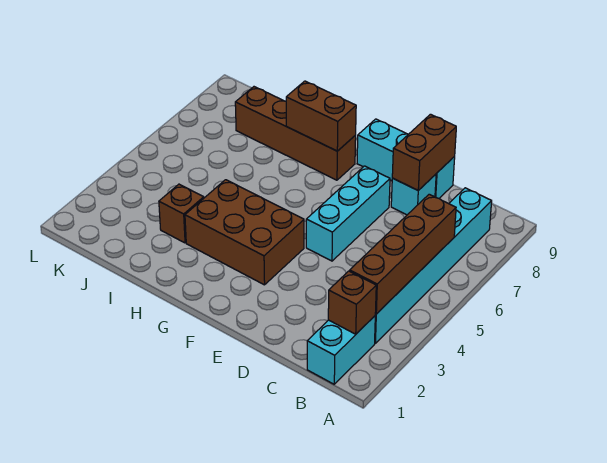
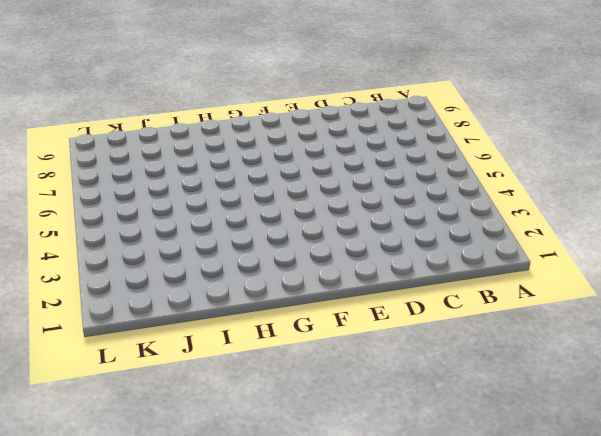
none -> cyan brick B1:B2 level 1
none -> cyan brick B3:B8 level 1
none -> cyan brick D8 level 1

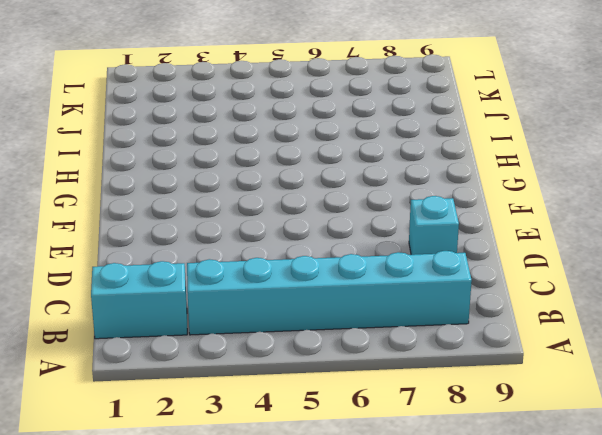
none -> cyan brick D9:F9 level 1
none -> cyan brick E5:E7 level 1
none -> brown brick F3:H4 level 1

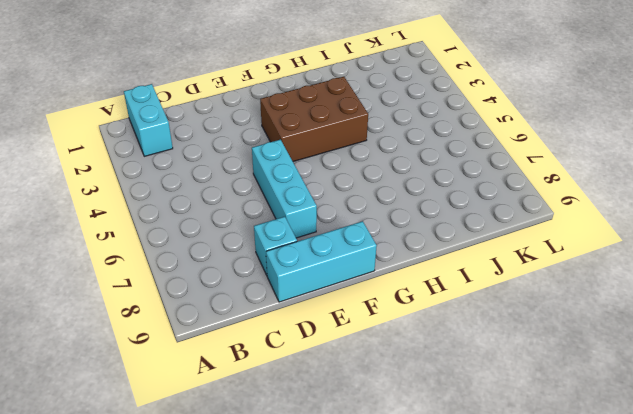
none -> cyan brick B3:B8 level 1
none -> brown brick G8:J8 level 1
none -> brown brick I3 level 1

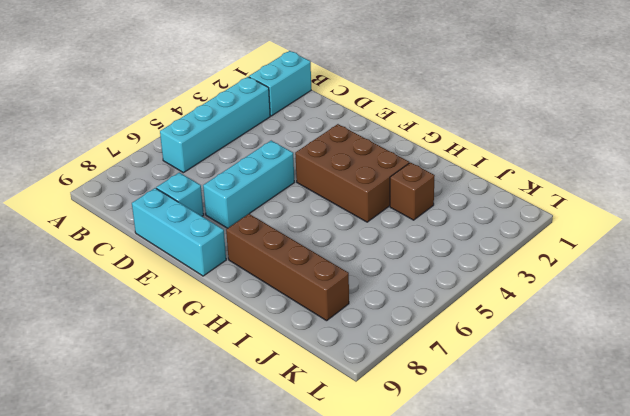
cyan brick B3:B6 level 1 -> cyan brick B3:B8 level 1
none -> brown brick B2 level 2
none -> brown brick B3:B6 level 2
none -> brown brick D8:D9 level 2

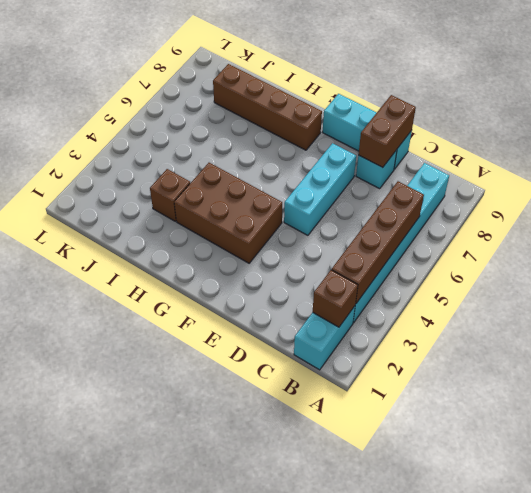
none -> brown brick G8:H8 level 2

